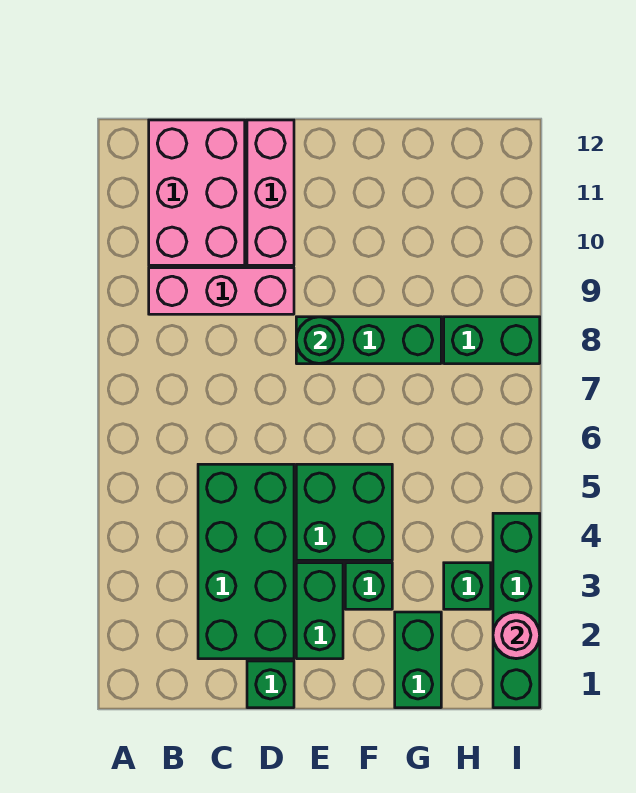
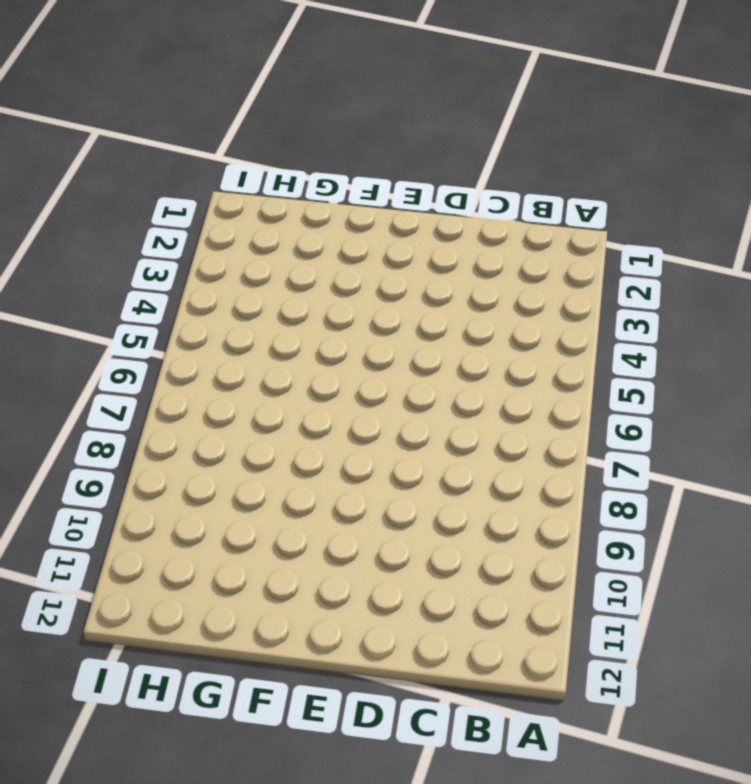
none -> pink brick B9:D9 level 1
none -> pink brick B10:C12 level 1
none -> green brick C2:D5 level 1

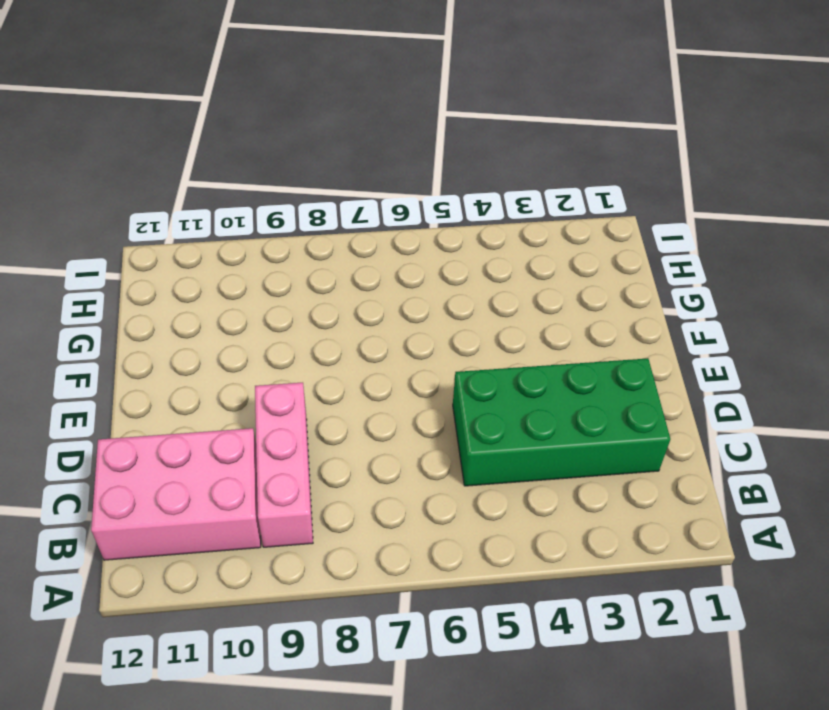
none -> green brick D1 level 1
none -> pink brick D10:D12 level 1
none -> green brick E2:E3 level 1

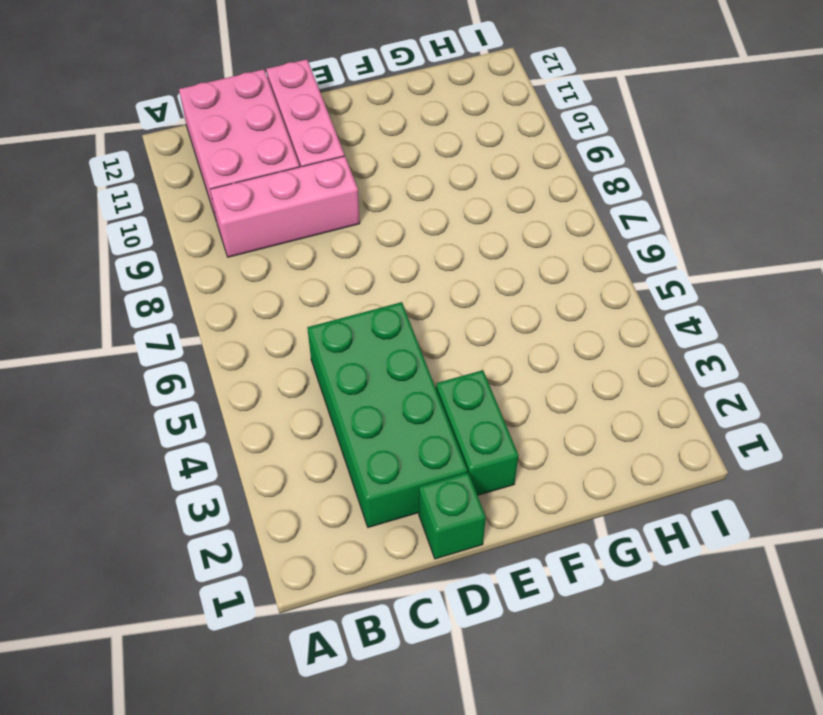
none -> green brick E4:F5 level 1
none -> green brick E8:G8 level 1
none -> green brick F3 level 1

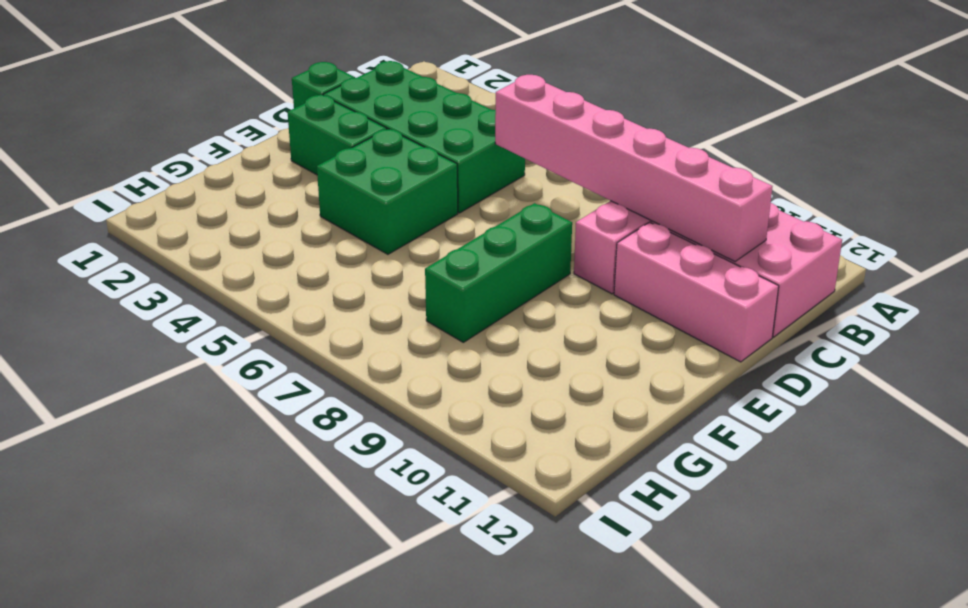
pink brick C6:C11 level 2 -> none
none -> green brick F3 level 1
none -> green brick G1:G2 level 1
none -> green brick H3 level 1

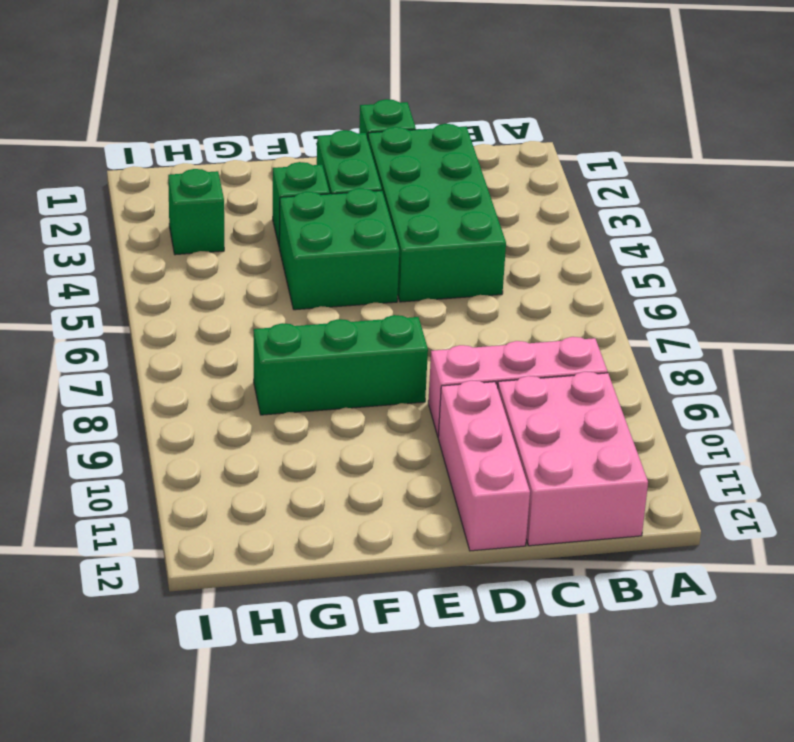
none -> green brick G1:G2 level 1
none -> green brick H8:I8 level 1
none -> green brick I1:I4 level 1

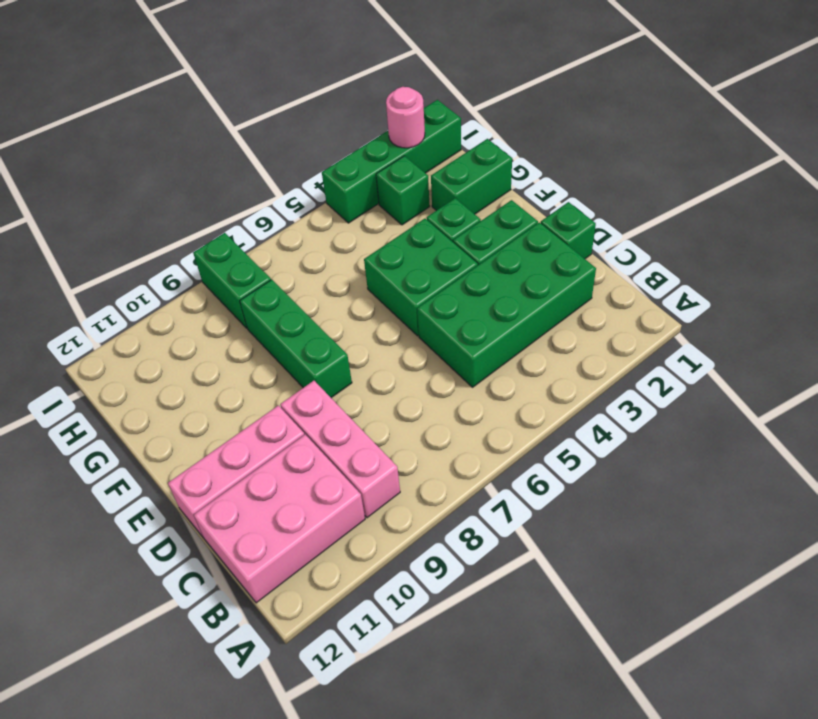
none -> green round brick E8 level 2

